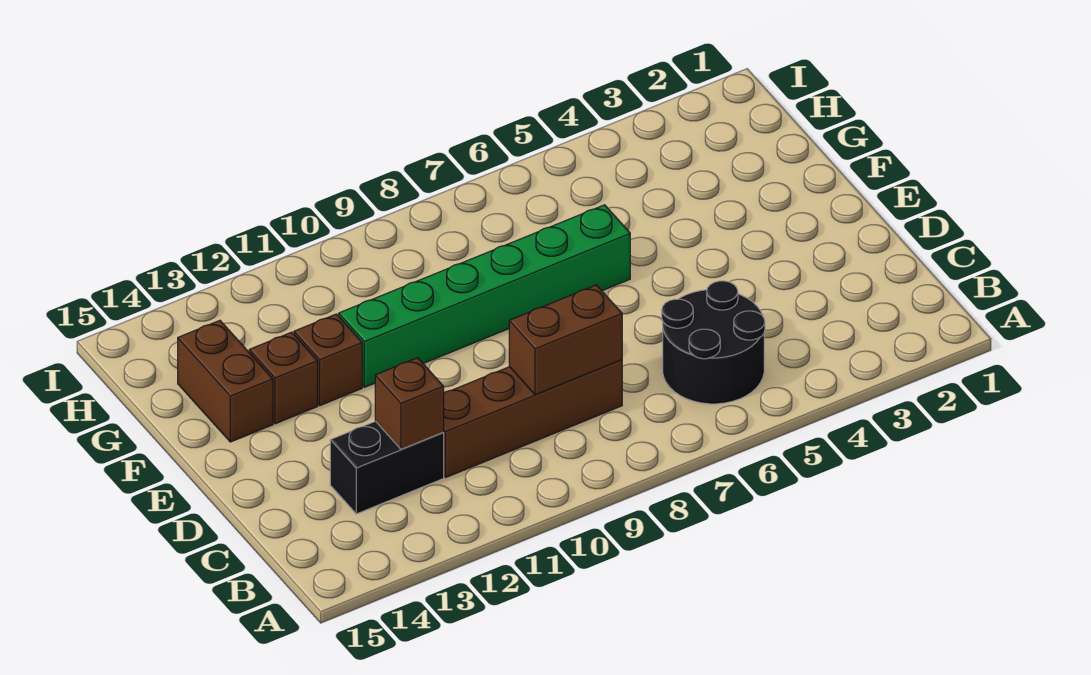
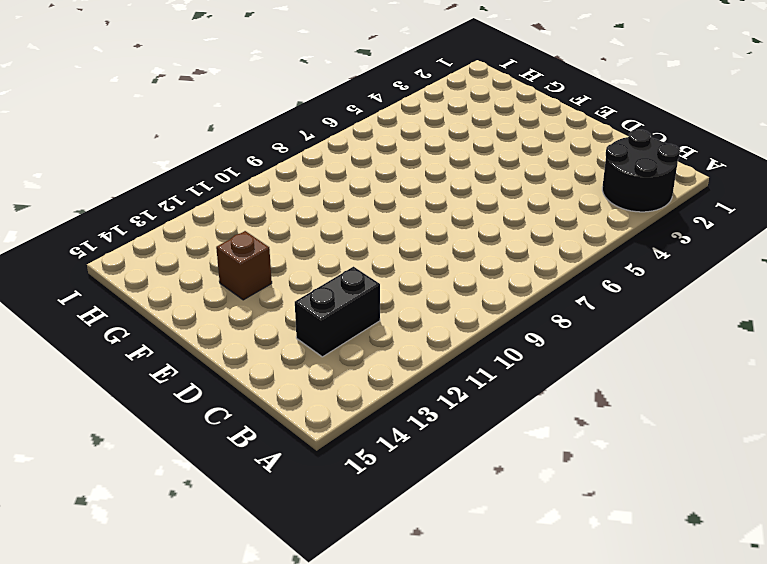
black round brick A2:B3 level 1 -> black round brick B5:C6 level 1
none -> brown brick C8:C11 level 1
none -> green brick F6:F11 level 1

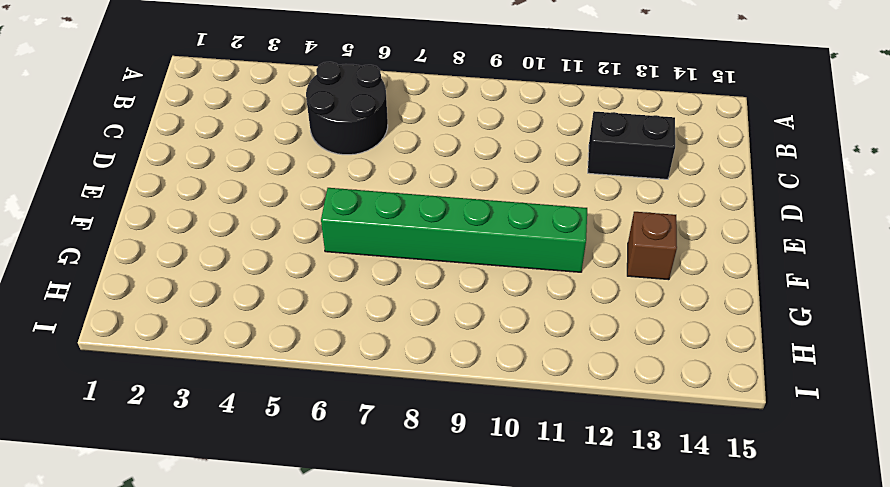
none -> brown brick C8:C11 level 1
none -> brown brick F12 level 1

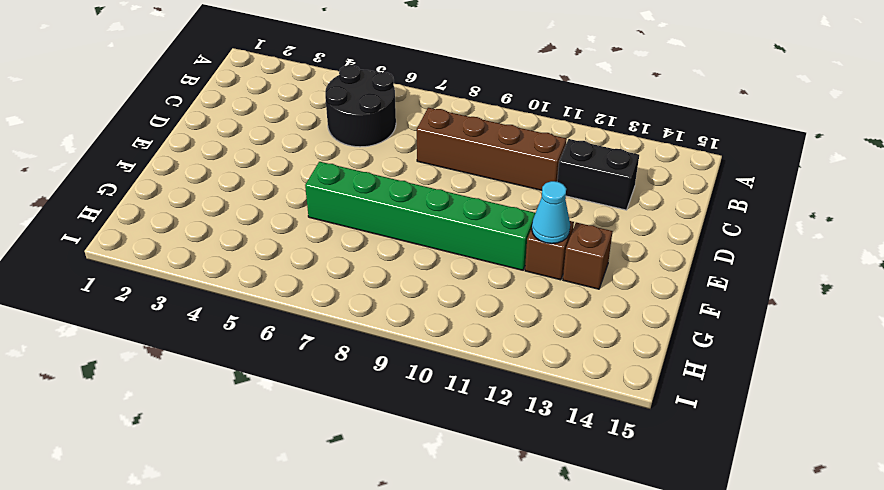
cyan cone F12 level 2 -> none
none -> brown brick F14:G14 level 1
none -> brown brick C8:C9 level 2

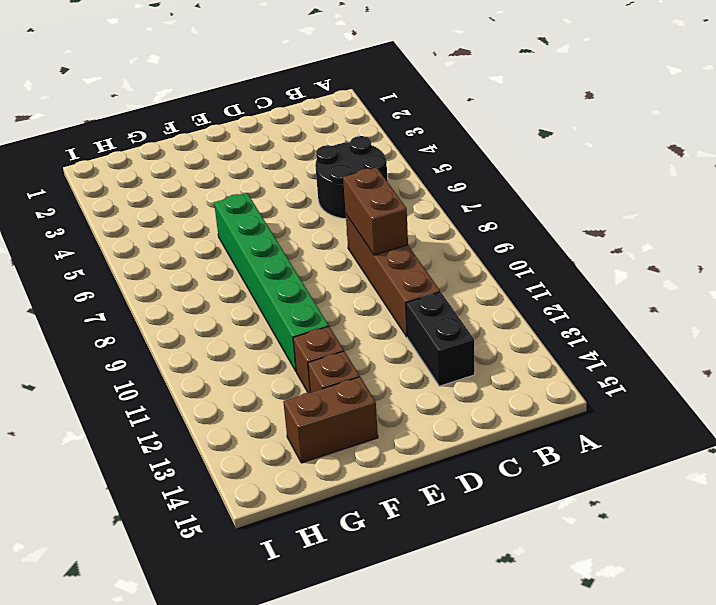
none -> brown brick C12 level 2

